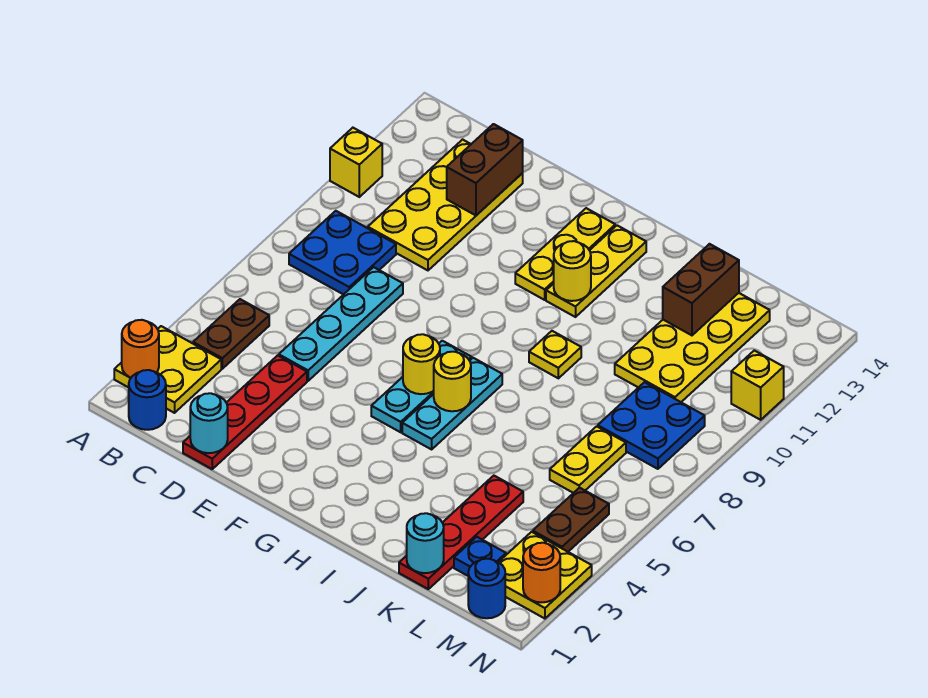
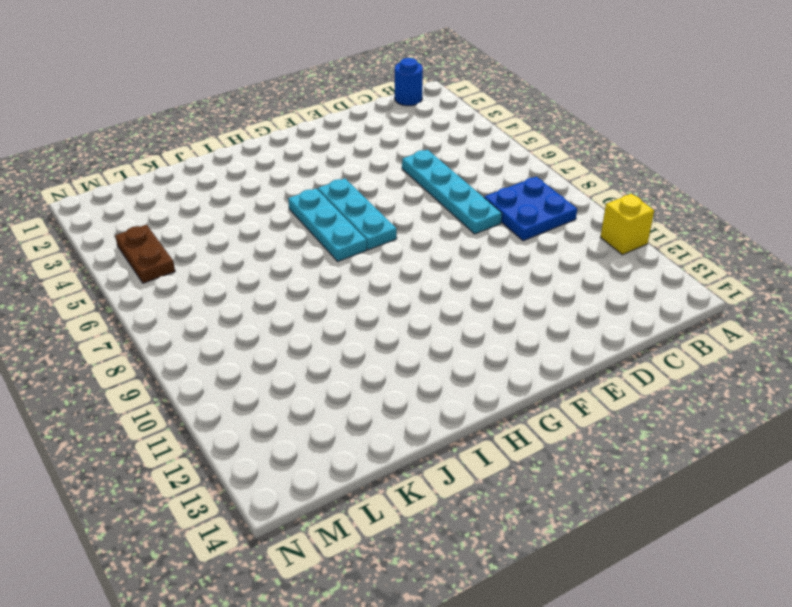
none -> yellow plate A2:B3 level 1
none -> brown plate B4:B5 level 1
none -> yellow plate C10:D13 level 1
none -> red plate D1:D4 level 1

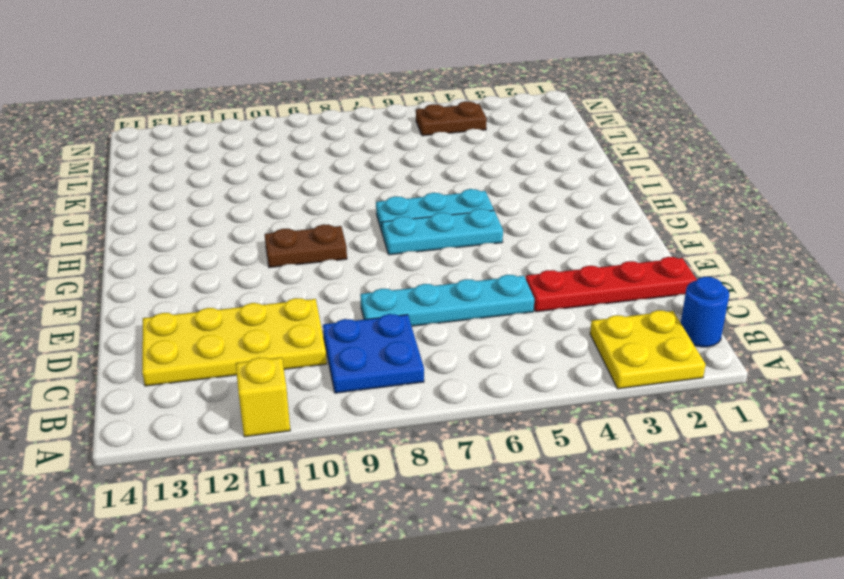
brown plate G9:G10 level 1 -> brown plate B4:B5 level 1
none -> yellow plate G11:G13 level 1
none -> yellow plate H11:H13 level 1
none -> yellow plate I9 level 1
none -> red plate K1:K4 level 1

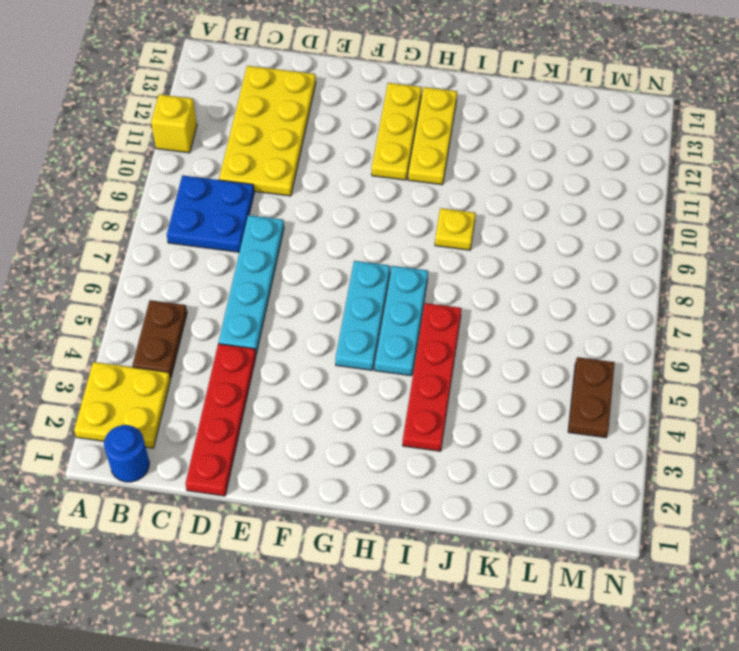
red plate I3:I6 level 1 -> red plate K1:K4 level 1
none -> yellow plate K10:L13 level 1
none -> blue plate L2 level 1
none -> yellow plate L6:L7 level 1
none -> blue plate L8:M9 level 1

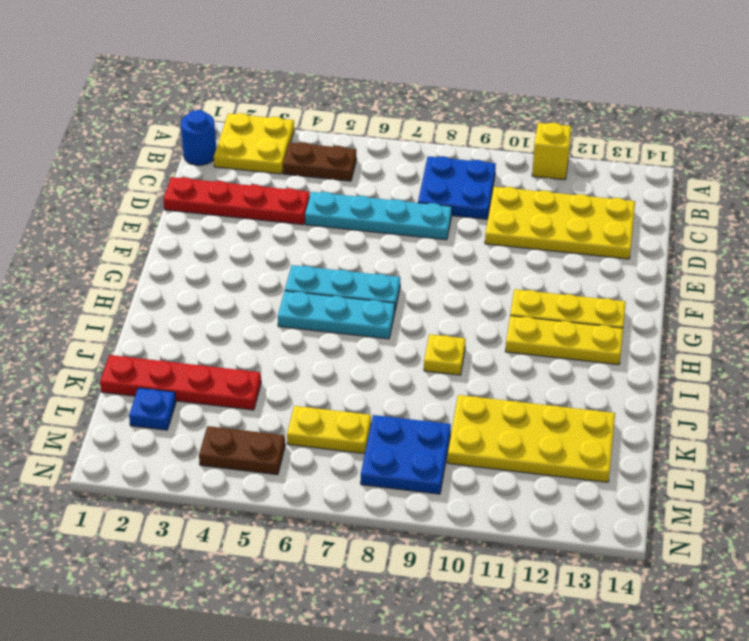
none -> blue round brick M1 level 1
none -> yellow plate M2:N3 level 1
none -> yellow brick N11 level 1
none -> orange round brick A2 level 2

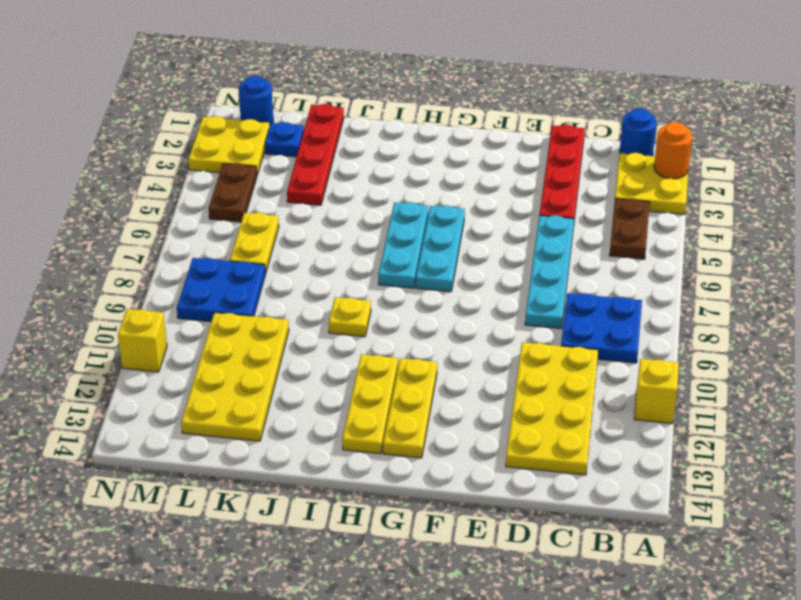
none -> cyan round brick D1 level 2
none -> brown brick D12:D13 level 2
none -> yellow round brick G6 level 2
none -> yellow round brick H6 level 2

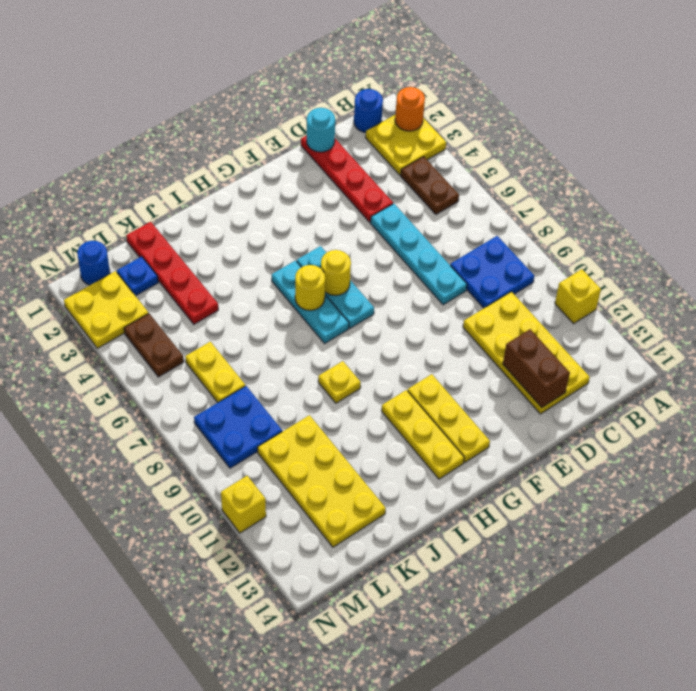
none -> yellow round brick H11 level 2
none -> cyan round brick K1 level 2
none -> brown brick K12:K13 level 2
none -> orange round brick N2 level 2

